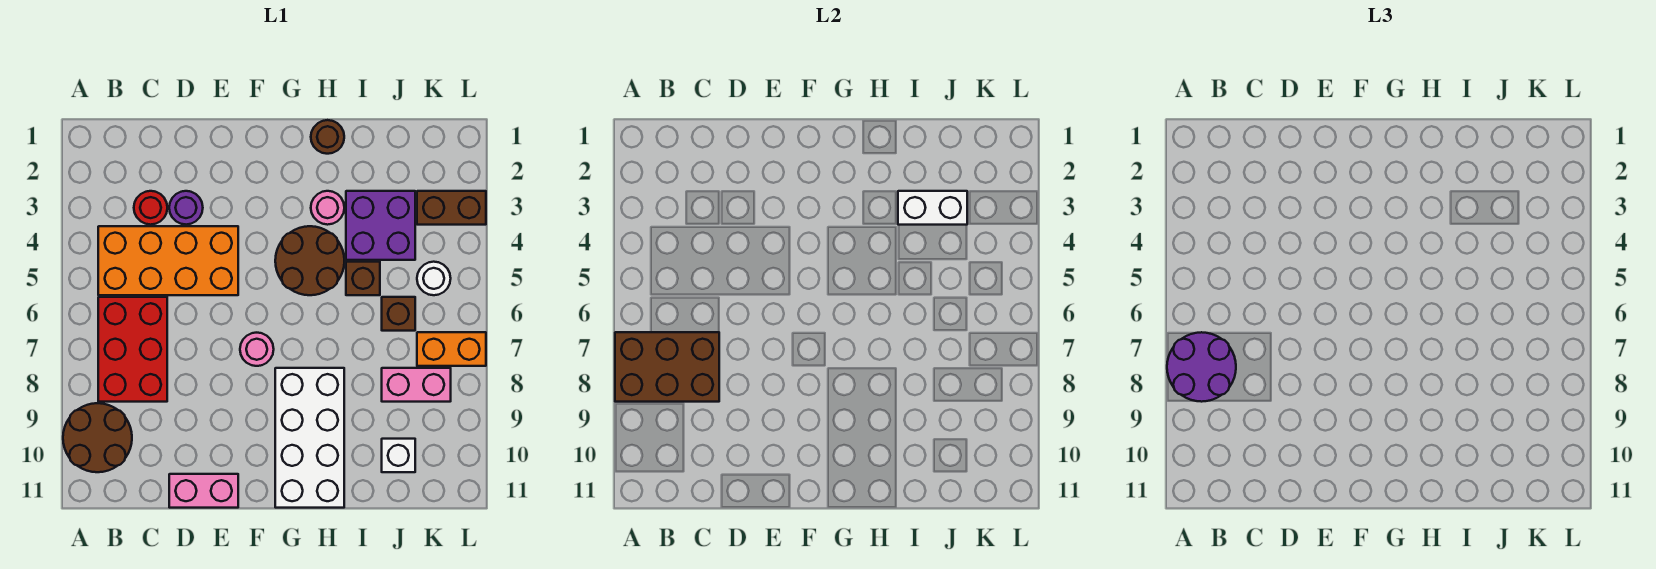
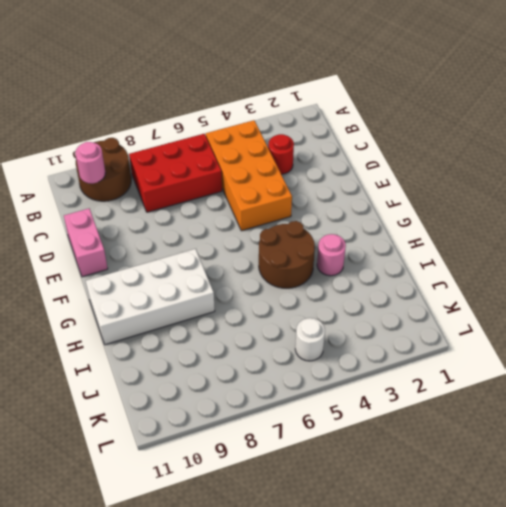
pink round brick B10 level 2 -> pink round brick F7 level 1
none -> purple round brick D3 level 1
none -> brown round brick H1 level 1
none -> purple brick I3:J4 level 1

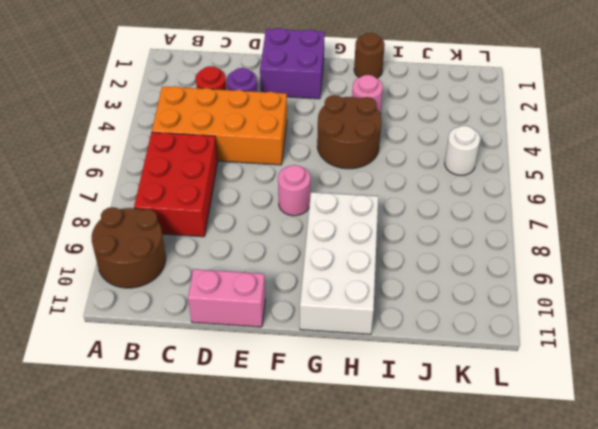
purple brick E1:F2 level 1 -> purple brick I3:J4 level 1
none -> brown brick I5 level 1
none -> brown brick J6 level 1
none -> pink brick J8:K8 level 1

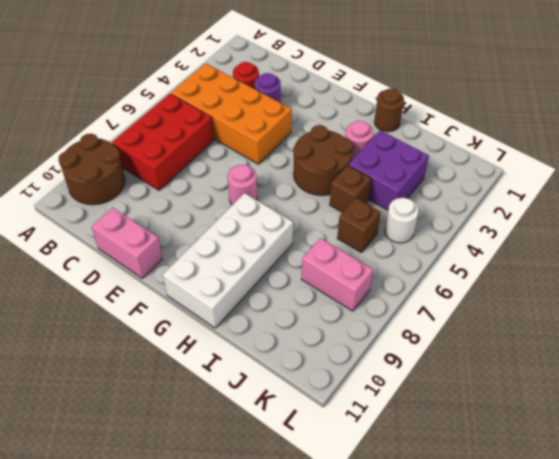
none -> white brick J10 level 1
none -> brown brick K3:L3 level 1
none -> orange brick K7:L7 level 1

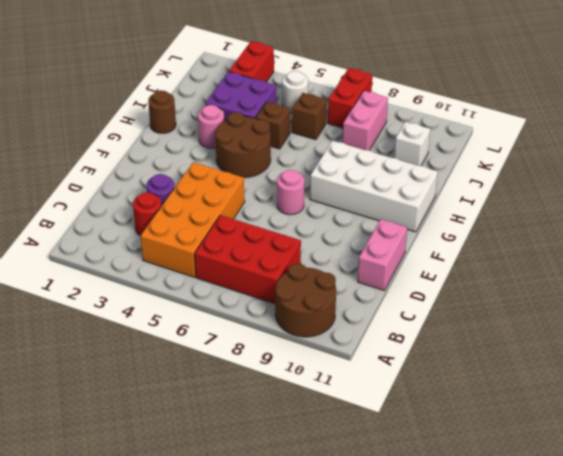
red brick K3:L3 level 1 -> brown brick K3:L3 level 1
red brick K7:L7 level 1 -> orange brick K7:L7 level 1
none -> brown brick A7:C8 level 2
none -> white brick I3:J3 level 2
none -> purple round brick A7:B8 level 3

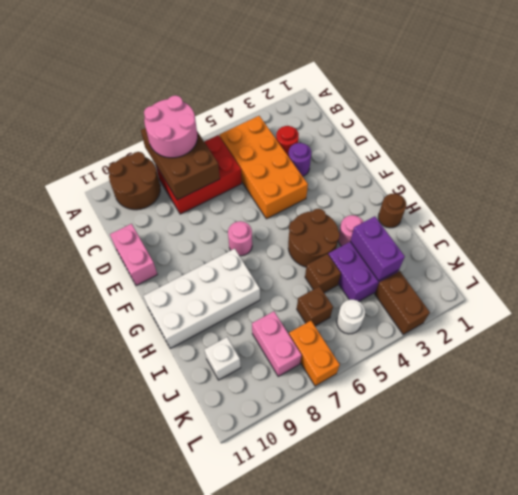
pink round brick A7:B8 level 3 -> purple round brick A7:B8 level 3
purple brick I3:J3 level 2 -> white brick I3:J3 level 2

